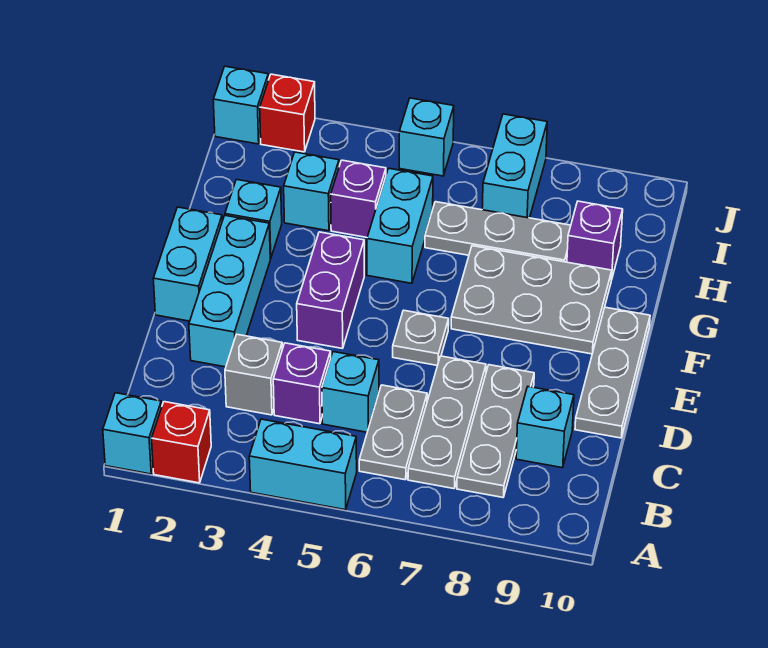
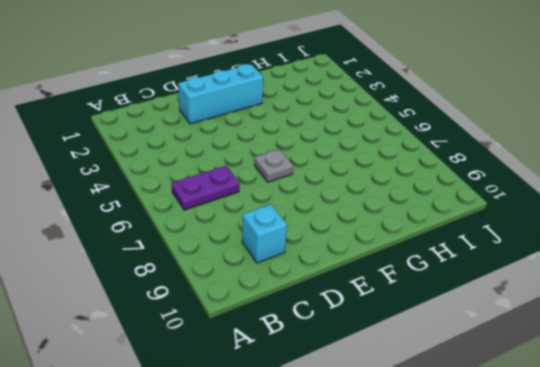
purple plate B6:C6 level 1 -> grey plate B6:C6 level 1
none -> cyan brick A1 level 1
none -> red brick A2 level 1
none -> cyan brick A4:A5 level 1

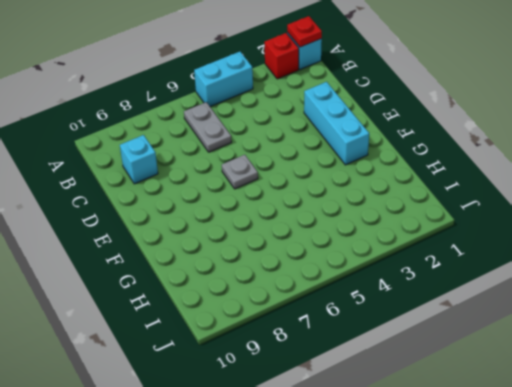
red plate A1 level 2 -> none
none -> grey plate B7:D7 level 1
none -> grey plate B8:D8 level 1
none -> grey brick C3 level 1

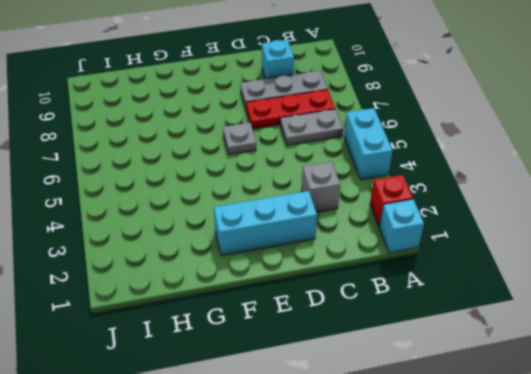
red plate B7:D7 level 1 -> grey plate B7:D7 level 1
none -> purple brick C4 level 1
none -> cyan brick C5 level 1
none -> grey plate D10:F10 level 1

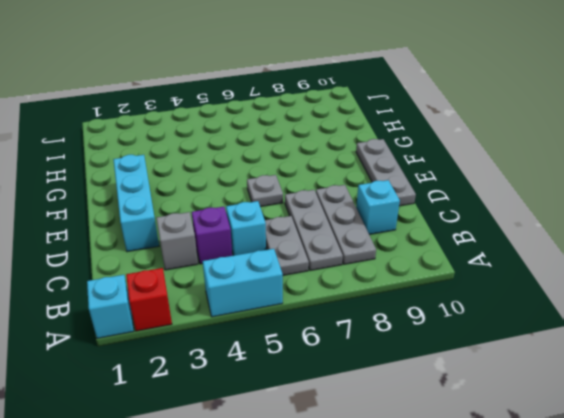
none -> cyan brick E1:F1 level 1
none -> purple brick E4:F4 level 1
none -> grey plate F7:G9 level 1

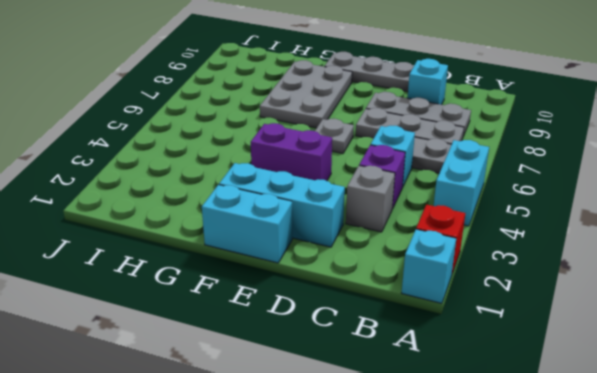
none -> cyan brick G2 level 1
none -> cyan brick G5:H5 level 1
none -> cyan brick H3 level 1

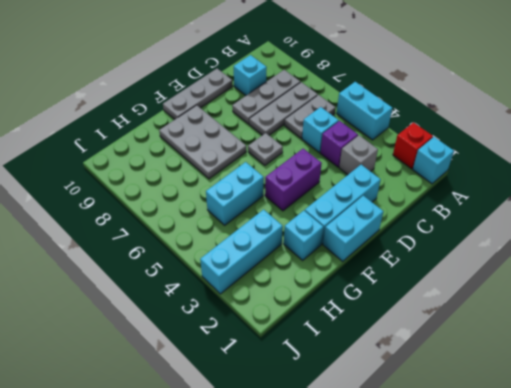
cyan brick H3:J3 level 1 -> cyan brick H3 level 1
none -> purple brick H4 level 1
none -> grey plate H6:H8 level 1
none -> purple brick H9 level 1

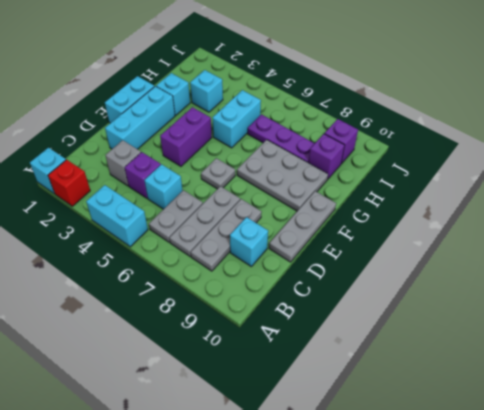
purple plate H6:H8 level 1 -> grey plate H6:H8 level 1
purple brick I9 level 1 -> purple brick H4 level 1
none -> cyan brick I7:J7 level 1
none -> cyan brick J1 level 1
none -> red brick J2 level 1

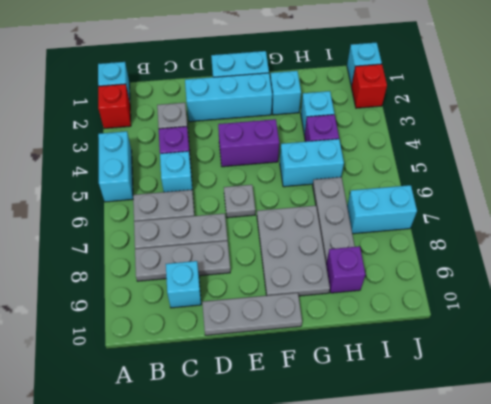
none -> cyan brick J5 level 1

